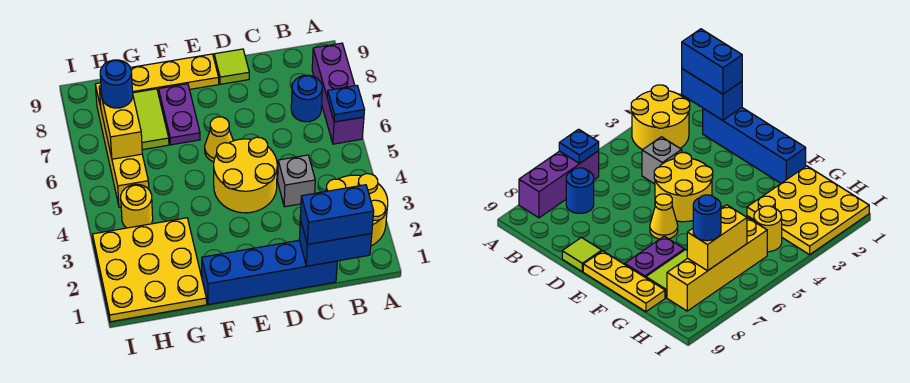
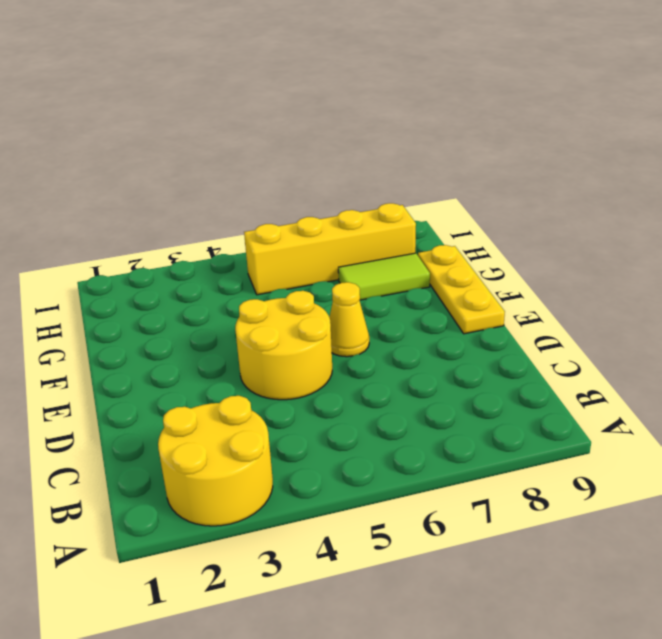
none -> purple brick A6:A8 level 1
none -> blue round brick B7 level 1
none -> blue brick C1:F1 level 1

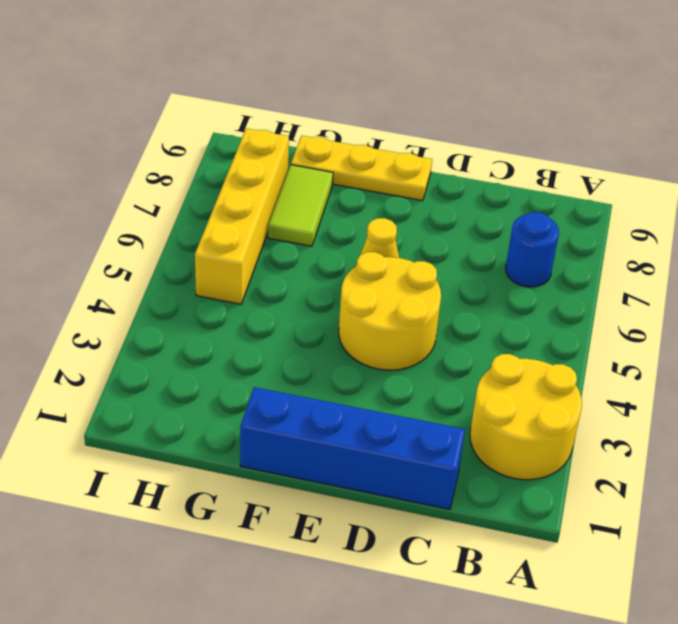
none -> purple brick A6:A8 level 1
none -> grey brick C4 level 1
none -> lime tile D9 level 1

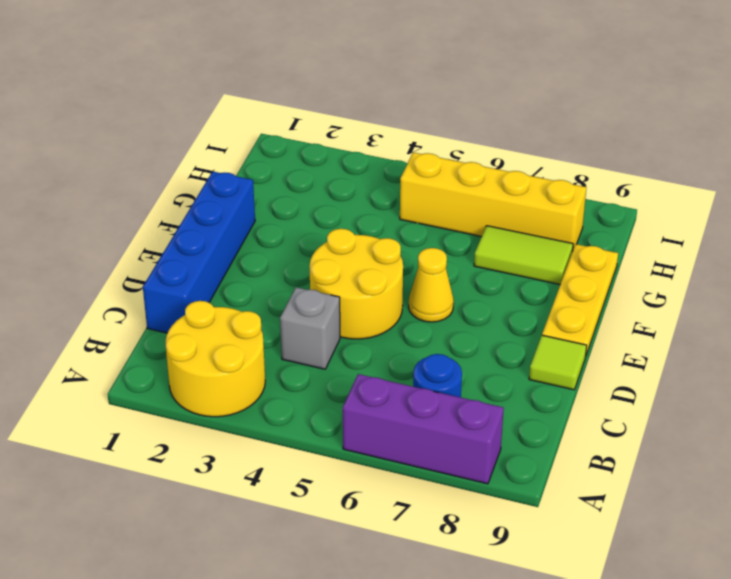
none -> purple plate F7:F8 level 1
none -> yellow plate G1:I3 level 1
none -> yellow round brick H4 level 1

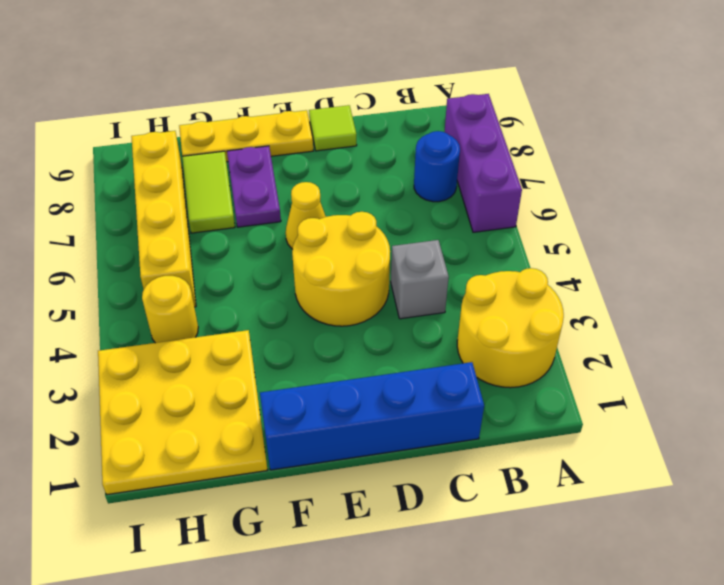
none -> blue plate A6 level 2
none -> blue brick B1:C1 level 2
none -> yellow brick H6:H7 level 2

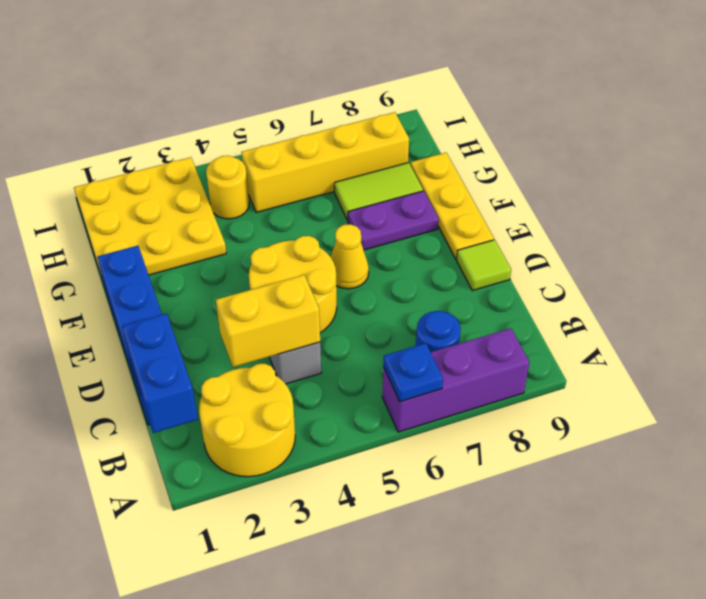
yellow brick C3:C4 level 2 -> yellow brick H6:H7 level 2
none -> blue brick B1:C1 level 3
none -> blue round brick H7 level 3

